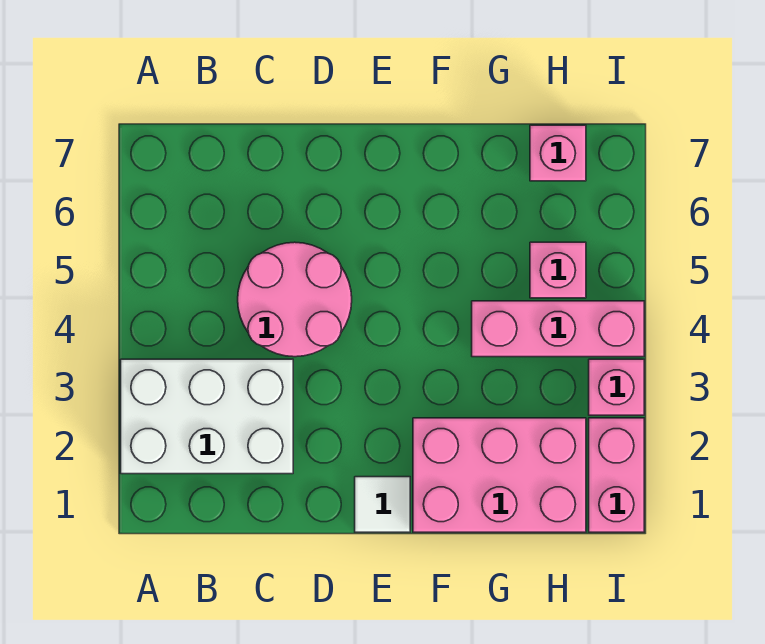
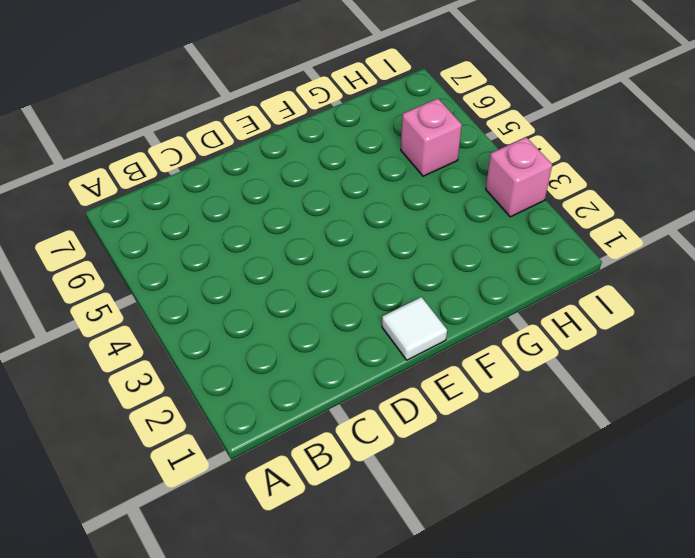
none -> white brick A2:C3 level 1
none -> pink round brick C4:D5 level 1

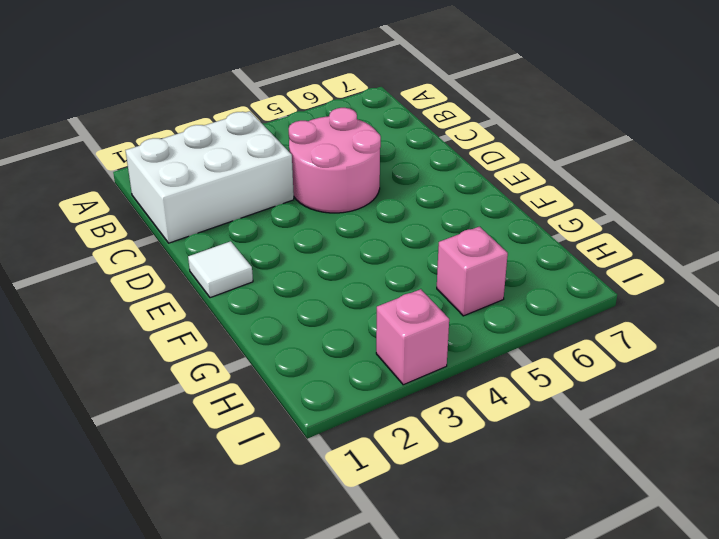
white brick B1:C3 level 1 -> white brick A2:C3 level 1
none -> pink brick F1:H2 level 1
none -> pink brick G4:I4 level 1

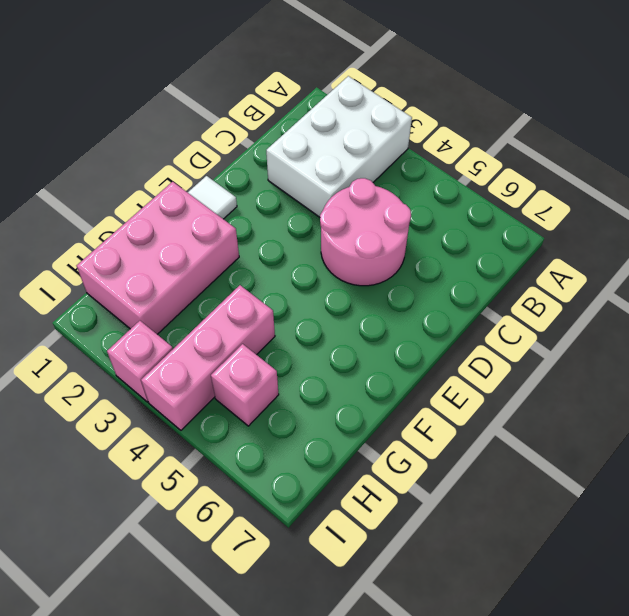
none -> pink brick H7 level 1
none -> pink brick I1:I2 level 1

